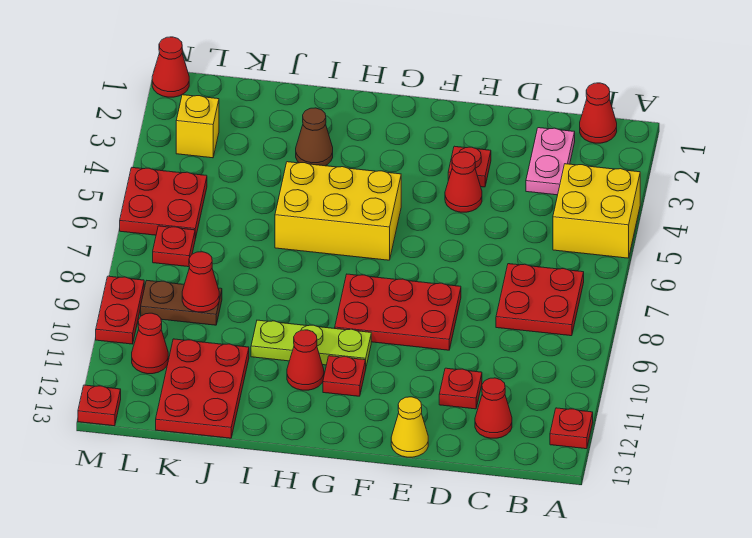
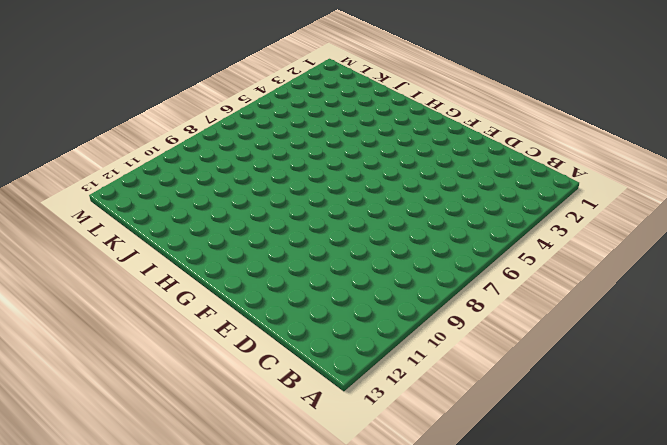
none -> yellow brick A4:B5 level 1
none -> red plate A12 level 1
none -> red cone B1 level 1

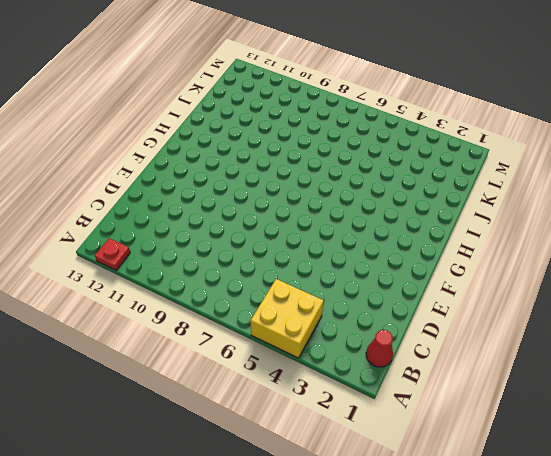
none -> red plate B7:C8 level 1
none -> pink plate C2:C3 level 1
none -> red cone C12 level 1

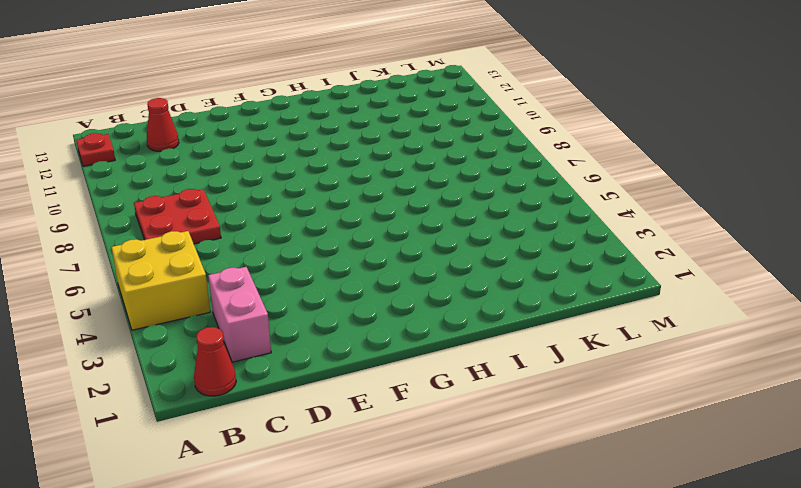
pink brick C2:C3 level 1 -> pink plate C2:C3 level 1
none -> red plate D11 level 1
none -> red plate E3 level 1
none -> red cone E4 level 1

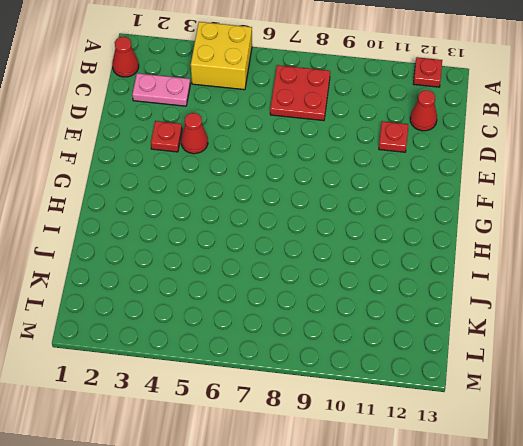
none -> red plate E8:G9 level 1
none -> yellow cone E13 level 1
none -> yellow brick G5:I6 level 1

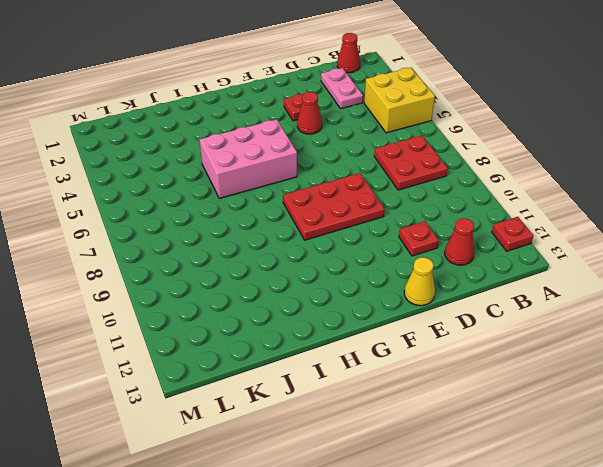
pink brick G5:I6 level 1 -> yellow brick G5:I6 level 1
none -> lime plate G10:I10 level 1
none -> red plate G11 level 1
none -> red cone H11 level 1

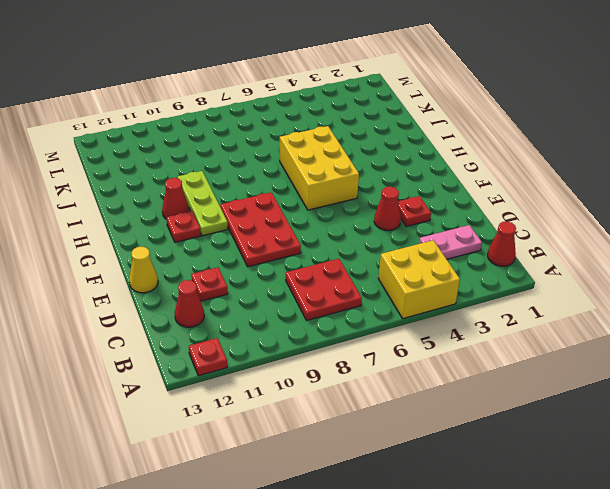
none -> brown cone I3 level 1
none -> red plate J11:K13 level 1
none -> brown plate K9:L9 level 1

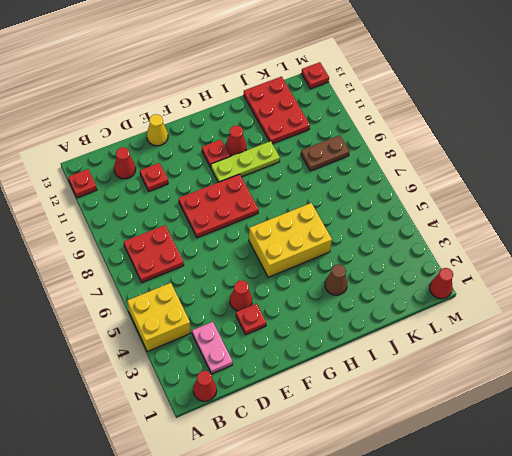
none -> yellow brick L3 level 1
none -> red plate L5:M6 level 1
none -> red plate L7 level 1

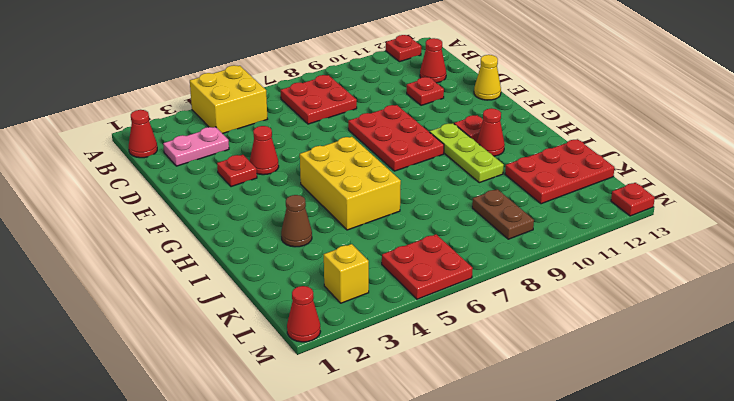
none -> red plate L7 level 1
none -> red cone L11 level 1
none -> red plate M9:M10 level 1

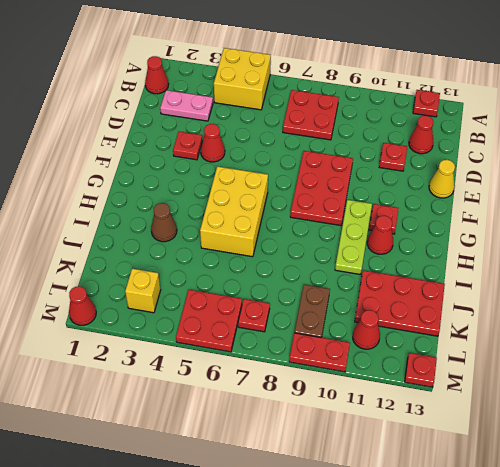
none -> red cone K9 level 2

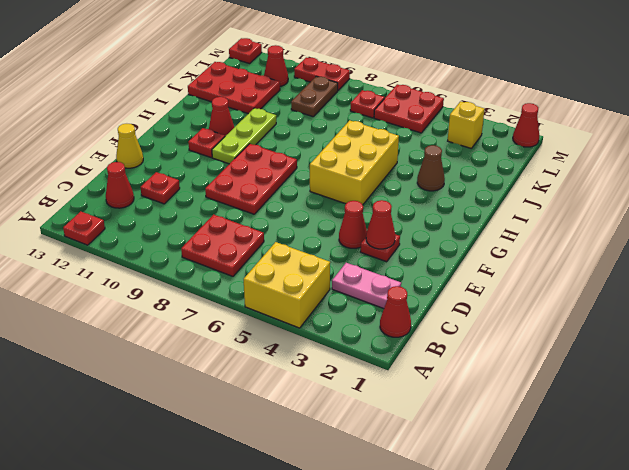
red cone E3 level 2 -> red cone K9 level 2

